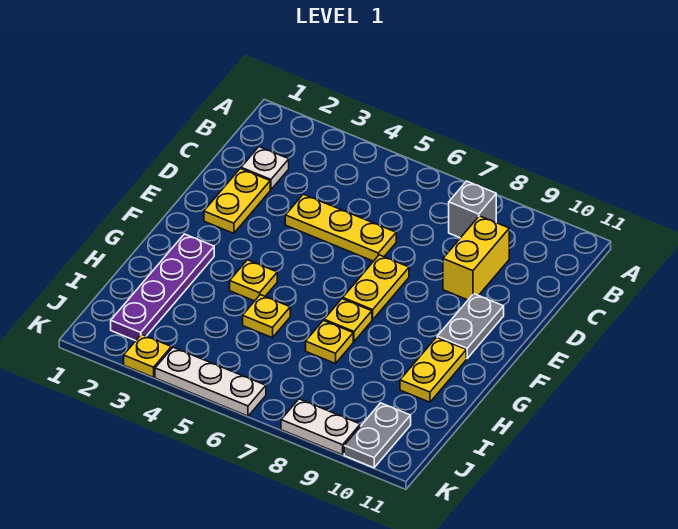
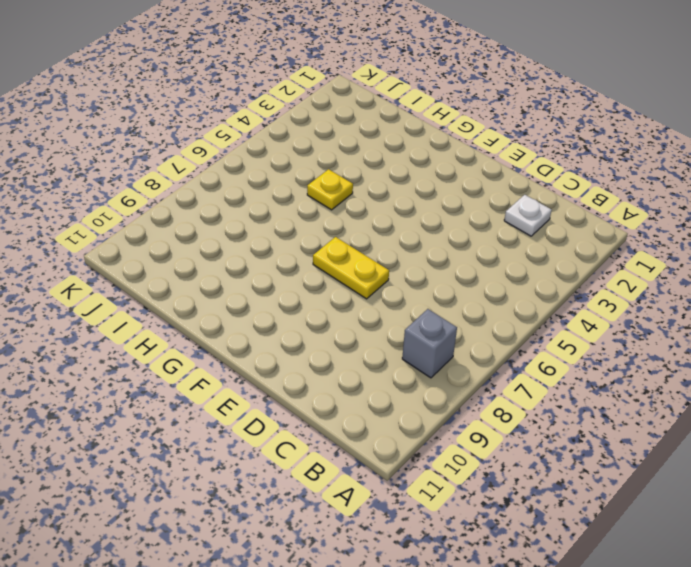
none -> yellow brick C9:D9 level 1
none -> yellow plate D2:E2 level 1
none -> yellow plate D4:D6 level 1

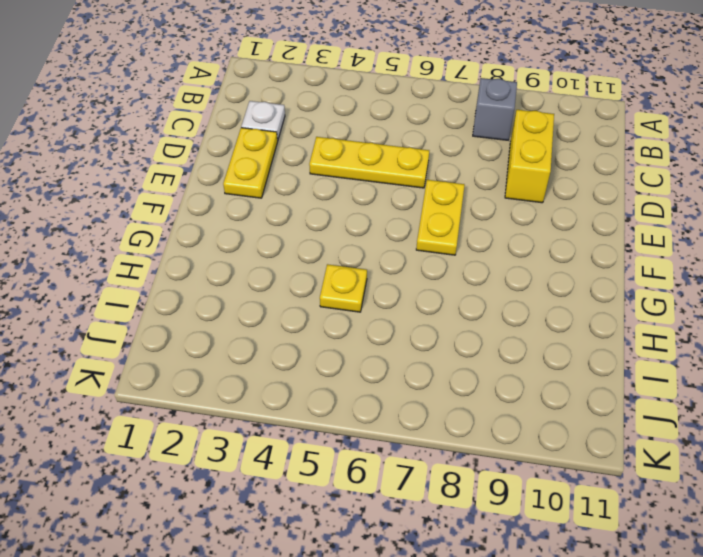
none -> grey plate E10:F10 level 1
none -> purple plate G2:J2 level 1
none -> yellow plate G4 level 1

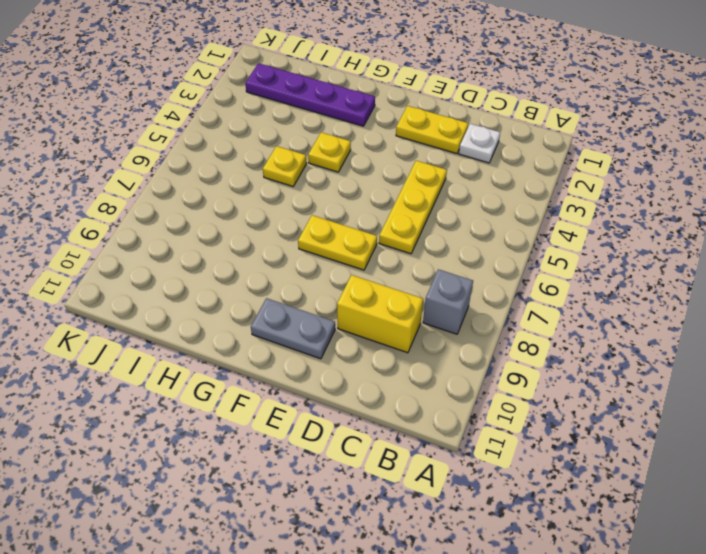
none -> yellow plate G7 level 1
none -> yellow plate G10:H10 level 1
none -> yellow plate H7 level 1

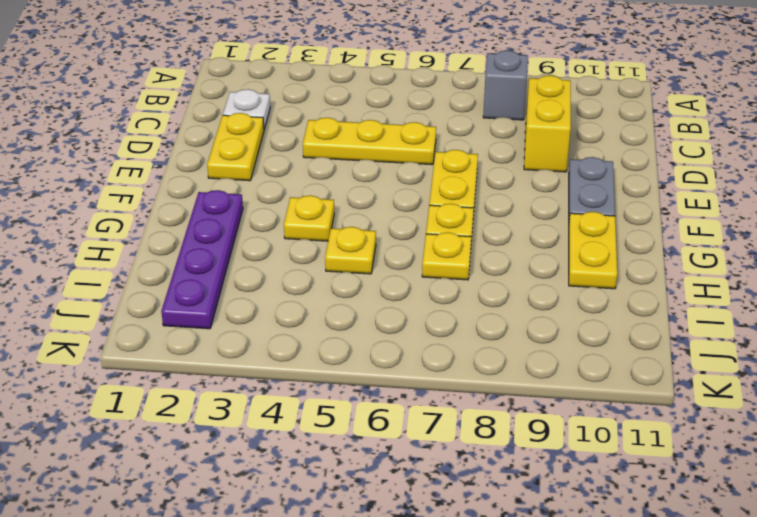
none -> grey plate J10:K10 level 1
none -> yellow plate K3 level 1
none -> white plate K4:K6 level 1

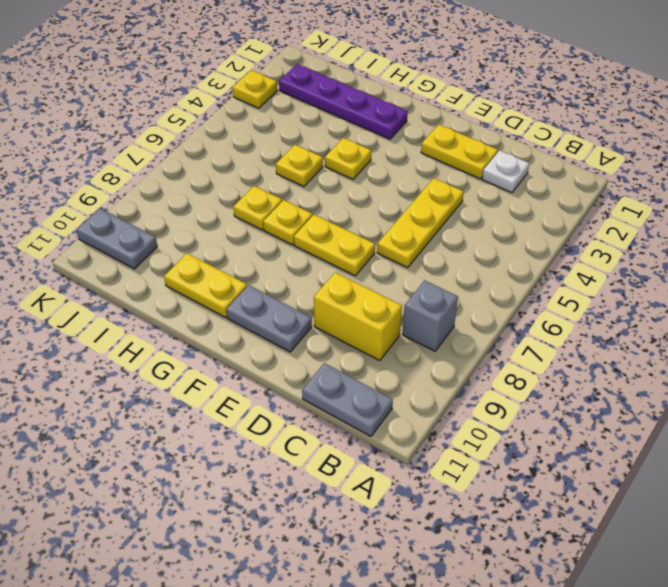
grey plate B11:C11 level 1 -> none
none -> white plate K4:K6 level 1
none -> white plate K8:K9 level 1

